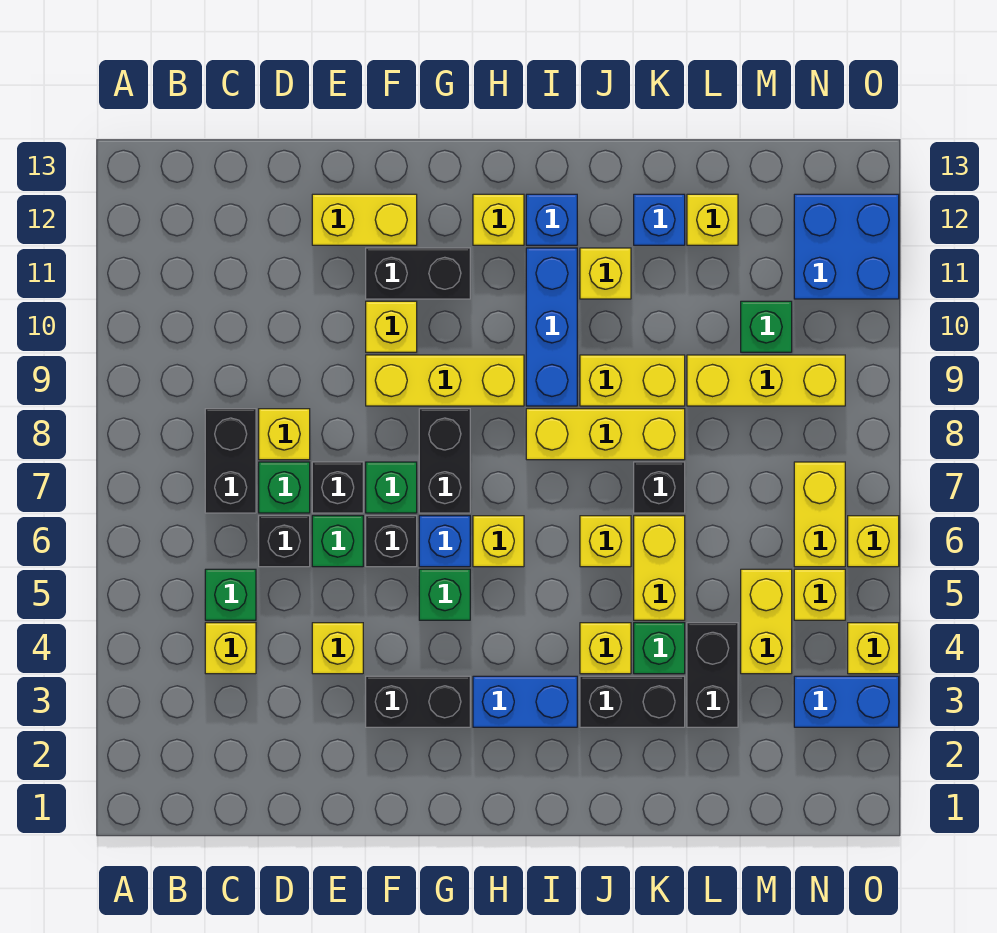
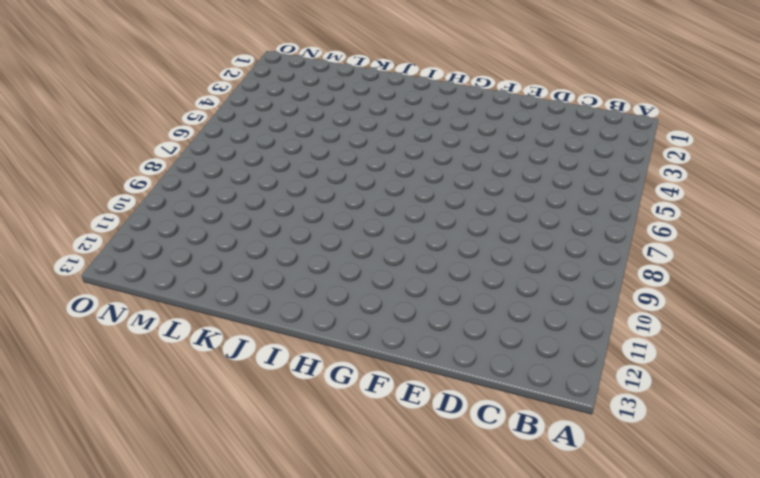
none -> yellow brick C4 level 1
none -> green brick C5 level 1
none -> black brick C7:C8 level 1
none -> black brick D6 level 1

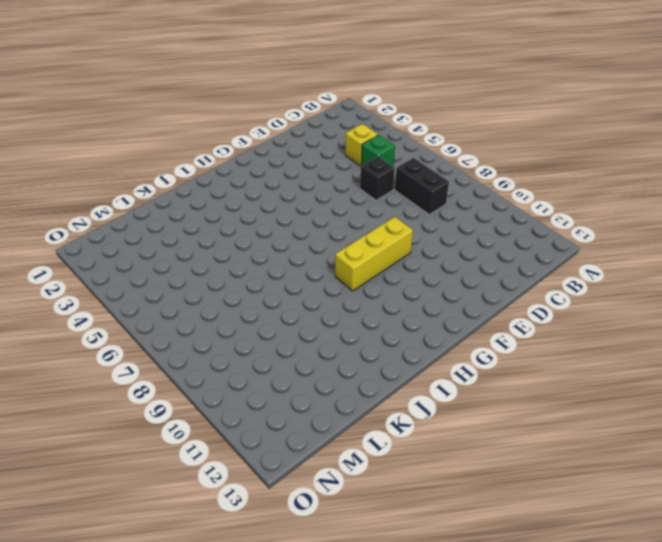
none -> green brick D7 level 1
none -> yellow brick D8 level 1
none -> yellow brick E4 level 1
none -> green brick E6 level 1

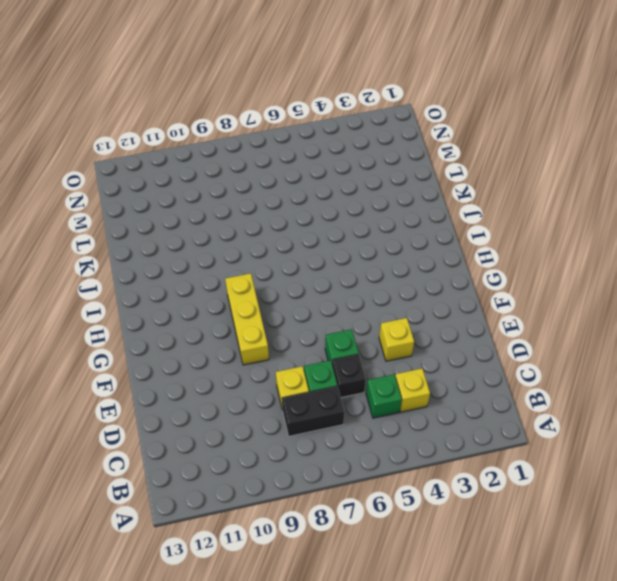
none -> black brick E7 level 1
none -> yellow brick E12:F12 level 1
none -> black brick F3:G3 level 1
none -> black brick F6 level 1

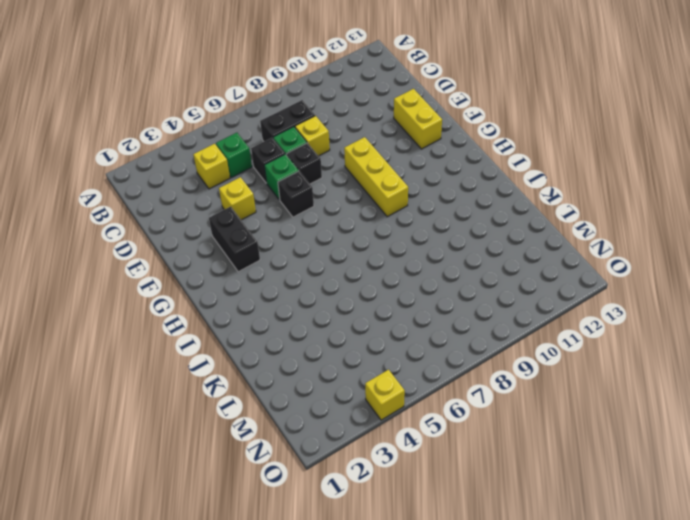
none -> green brick F7 level 1
none -> yellow brick F10 level 1
none -> black brick F11:G11 level 1
none -> green brick G5 level 1

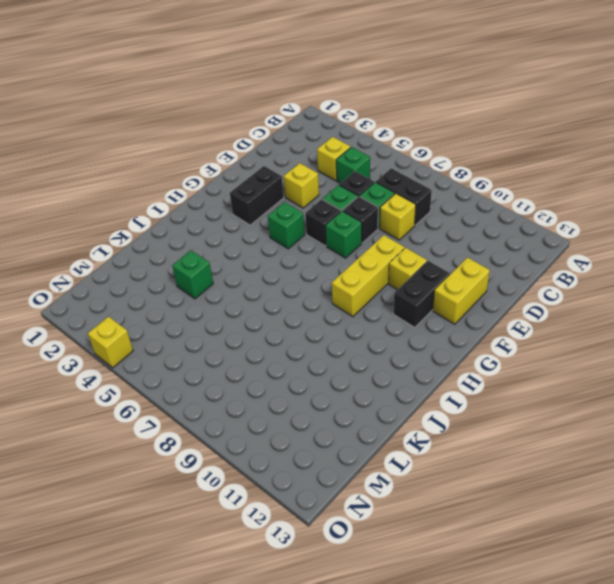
none -> blue brick G6 level 1
none -> black brick G7:G8 level 1
none -> blue brick H3:I3 level 1
none -> yellow brick H6 level 1

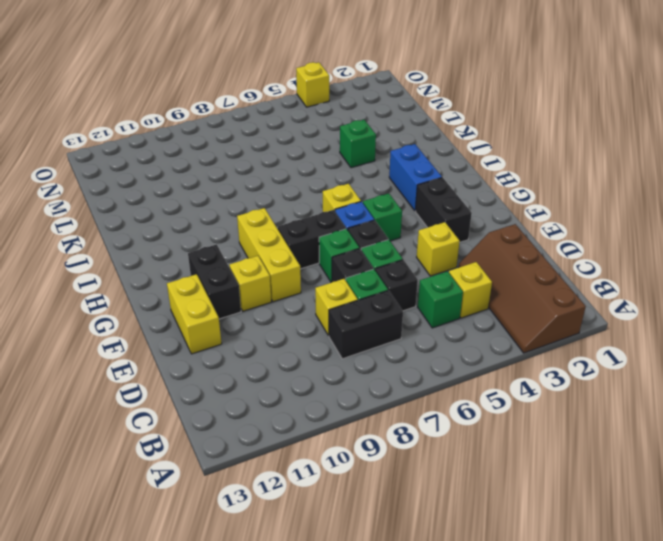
brown slope A2:D3 level 1 top 2 -> none
none -> yellow brick H12 level 1
none -> yellow brick I8:K8 level 1
none -> blue brick I9:I11 level 1
none -> blue brick I12 level 1

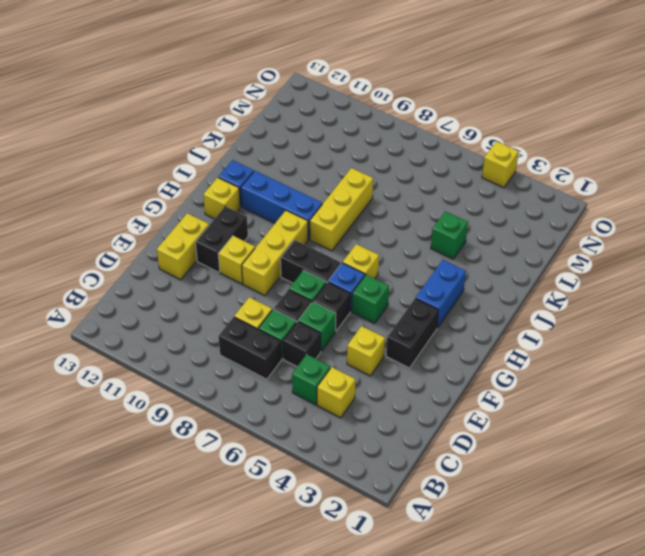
none -> black brick J3:K3 level 1
none -> yellow brick J4 level 1
none -> yellow brick J6 level 1
none -> yellow brick J9:K9 level 1

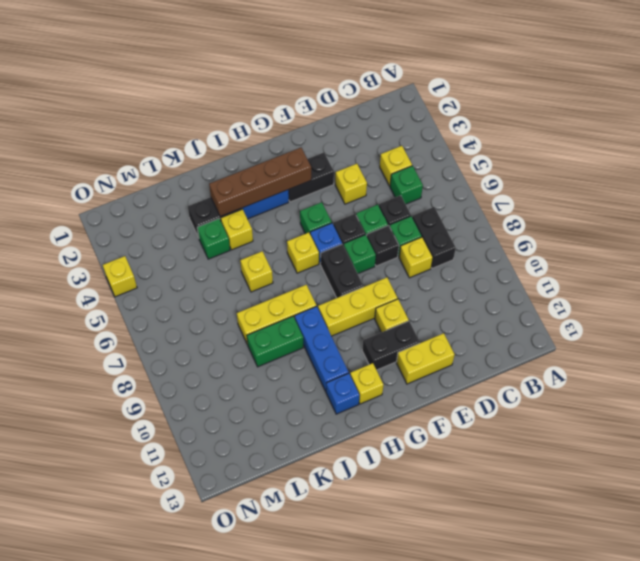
brown brick G3:J3 level 2 -> none
green brick J9:K9 level 1 -> yellow brick J9:K9 level 1
none -> yellow brick J11 level 1
none -> yellow brick K5:K6 level 1
none -> black brick K7 level 1
none -> blue brick K12 level 1

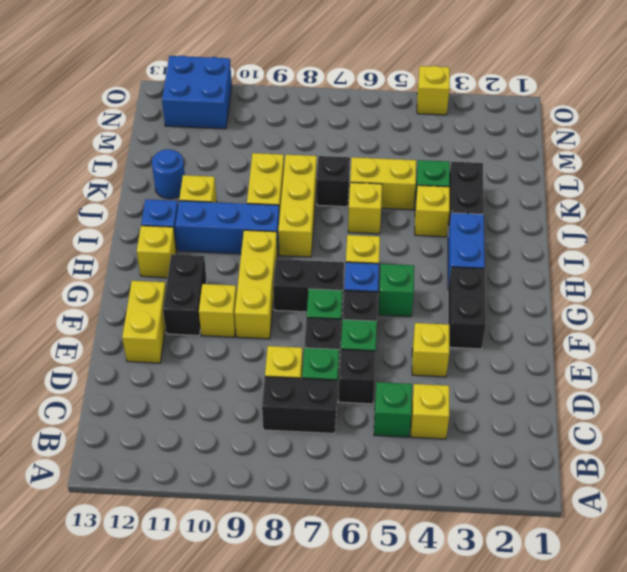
blue round brick K12 level 1 -> blue brick K12 level 1
none -> black brick L3:L4 level 1
none -> yellow brick L9:N9 level 1
none -> yellow brick L12 level 1
none -> yellow brick M4:M5 level 1

